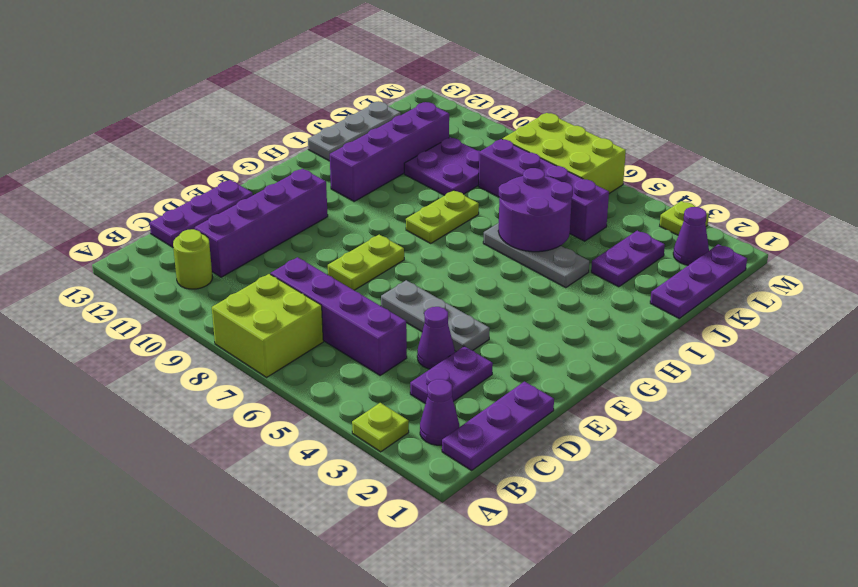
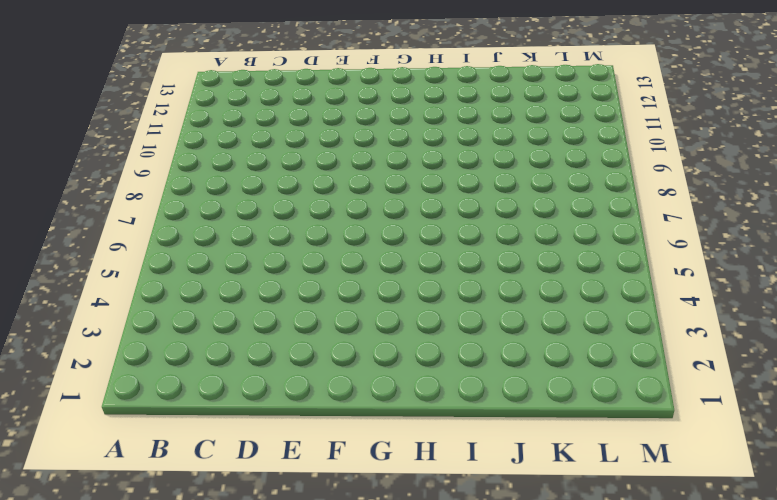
none -> lime plate A3 level 1
none -> lime brick A7:B8 level 1
none -> purple plate B1:D1 level 1

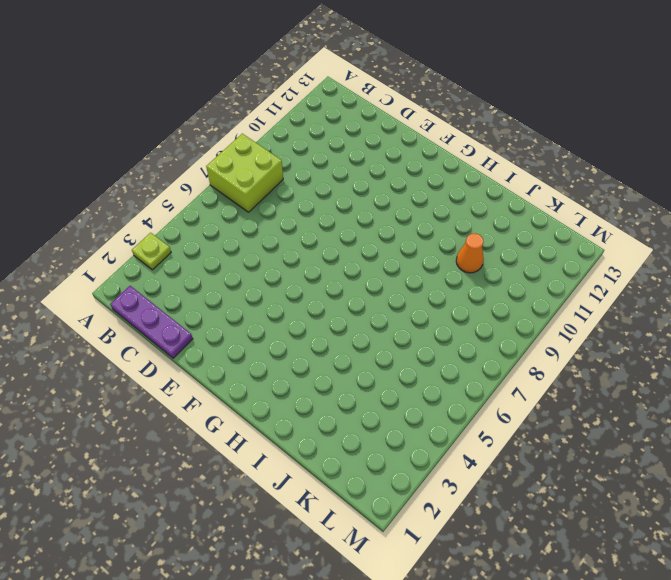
orange cone J10 level 1 -> purple plate J9:K10 level 1
none -> purple cone B2 level 1
none -> lime round brick B11 level 1
none -> purple plate C3:D3 level 1

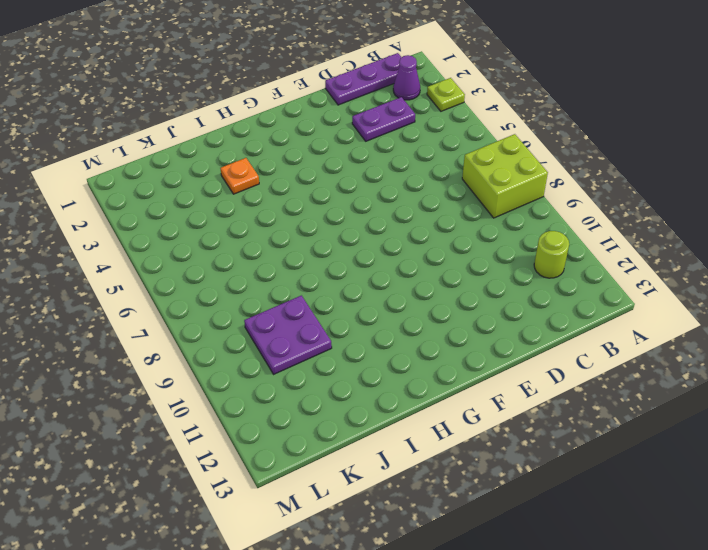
orange plate I3 level 1 -> none
none -> purple brick C5:C8 level 1
none -> purple brick C11:F11 level 1
none -> purple plate C13:E13 level 1

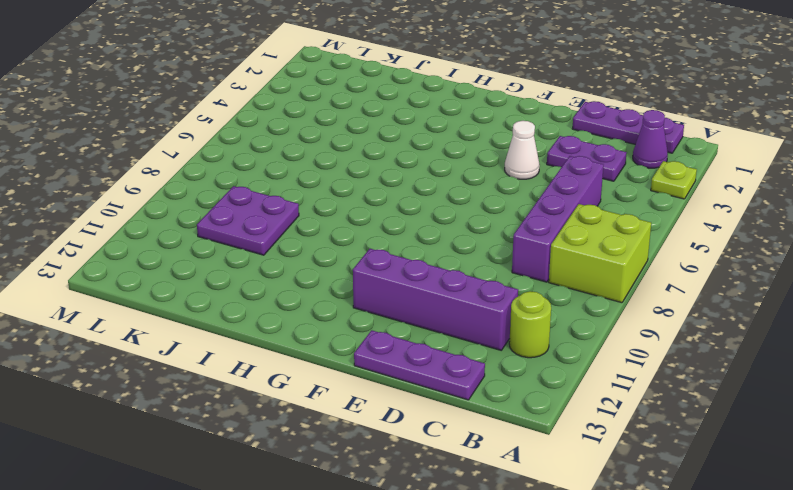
white cone E4 level 1 -> grey plate E4:E6 level 1
none -> purple cone D4 level 1
none -> lime plate E8:F8 level 1
none -> lime plate H8:I8 level 1

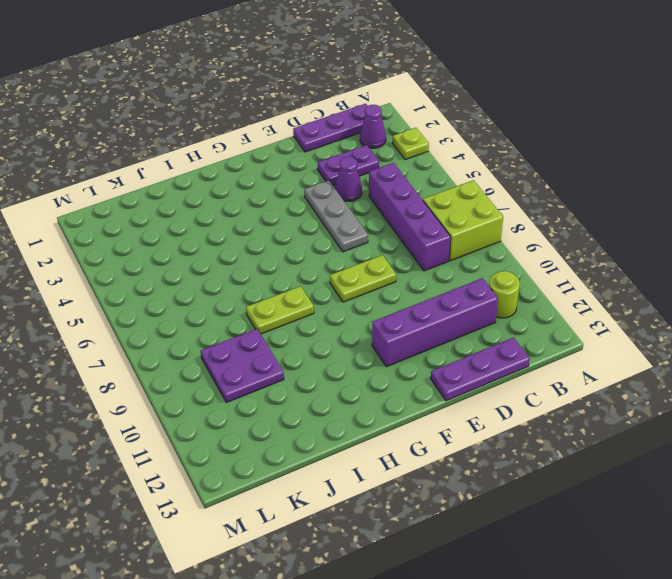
none -> purple brick H11:K11 level 1
none -> grey plate I4:I6 level 1
none -> grey plate I13:K13 level 1

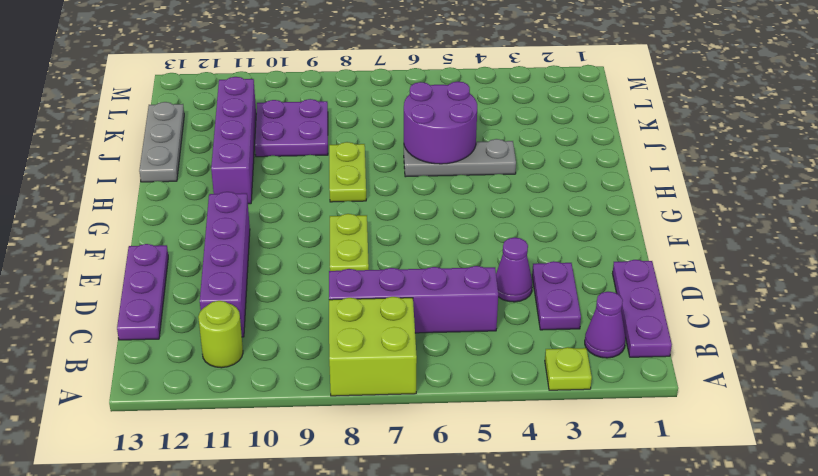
none -> grey plate E4:E6 level 1
none -> purple plate J1:L1 level 1
none -> purple plate J3:K3 level 1

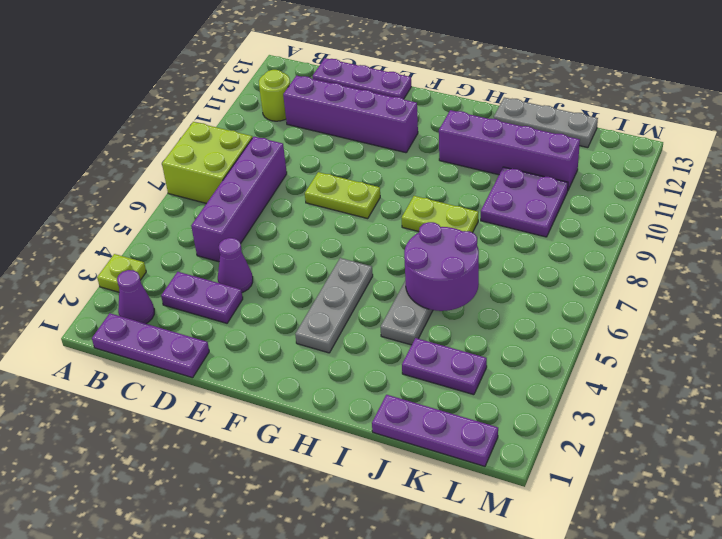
grey plate G3:G5 level 1 -> grey plate E4:E6 level 1
none -> purple brick K5:K8 level 1
none -> purple cone L2 level 1
none -> lime brick L6:M8 level 1

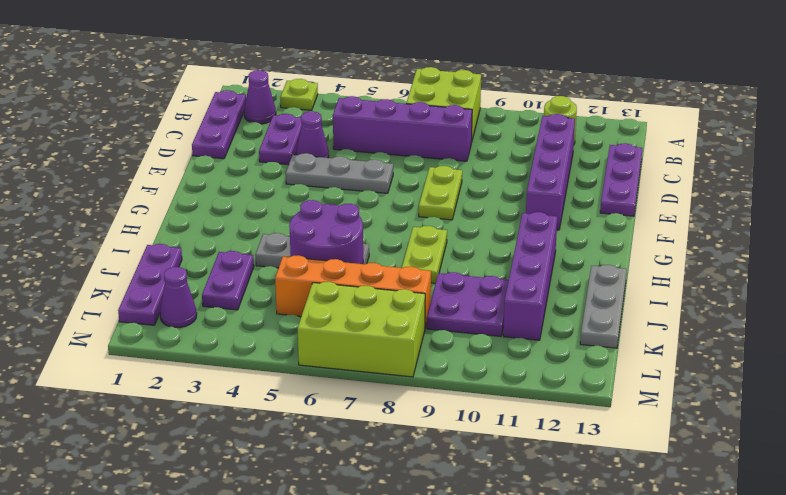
orange brick K5:K8 level 1 -> purple brick K5:K8 level 1
none -> lime plate M3 level 1

